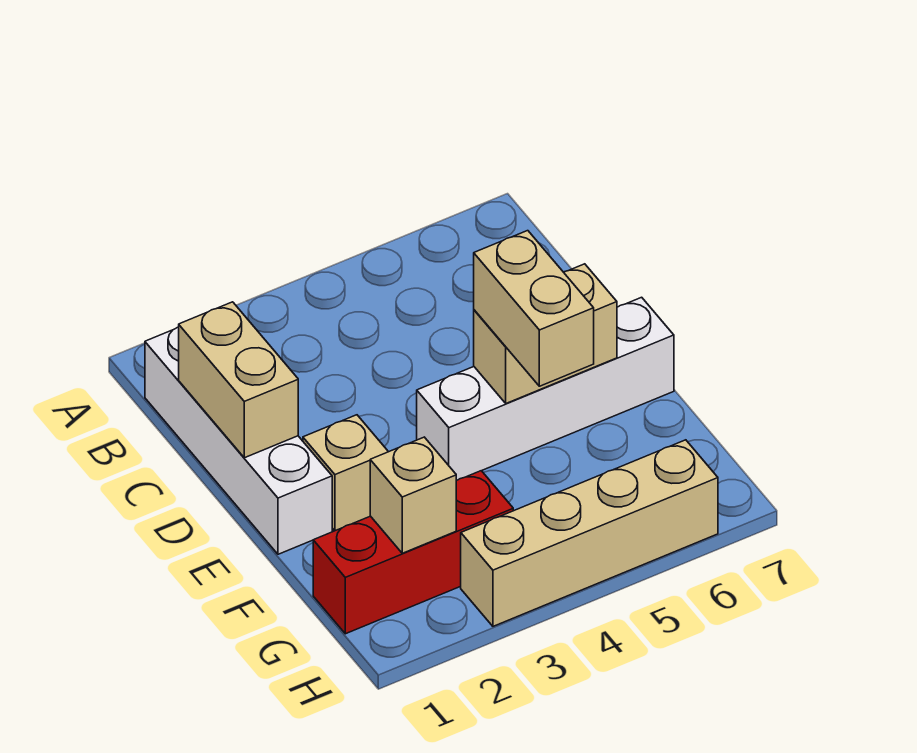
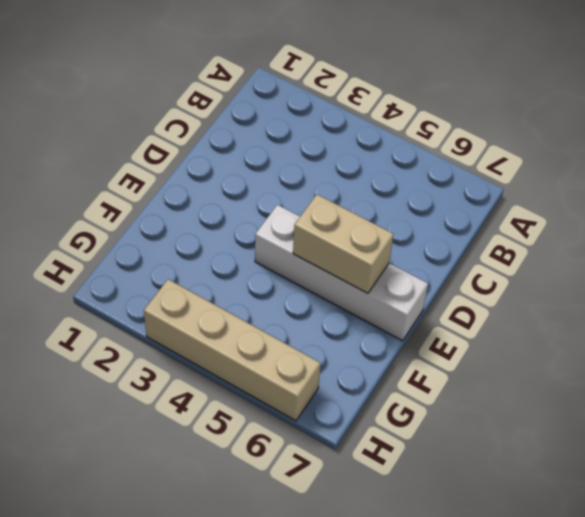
none -> white brick B1:E1 level 1
none -> tan brick E2 level 1

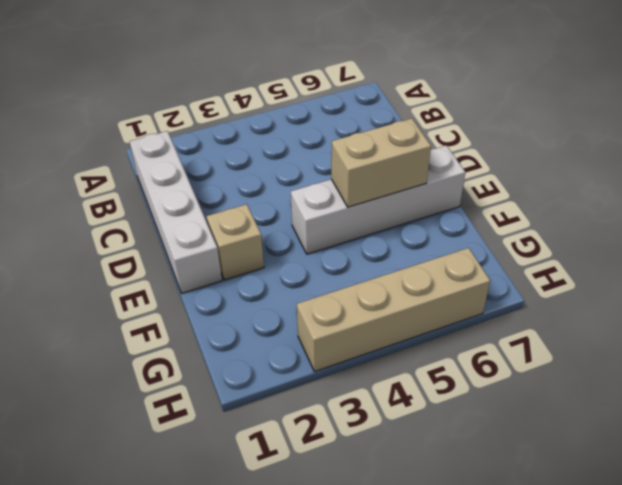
none -> red brick G1:G3 level 1
none -> tan brick C1:D1 level 2

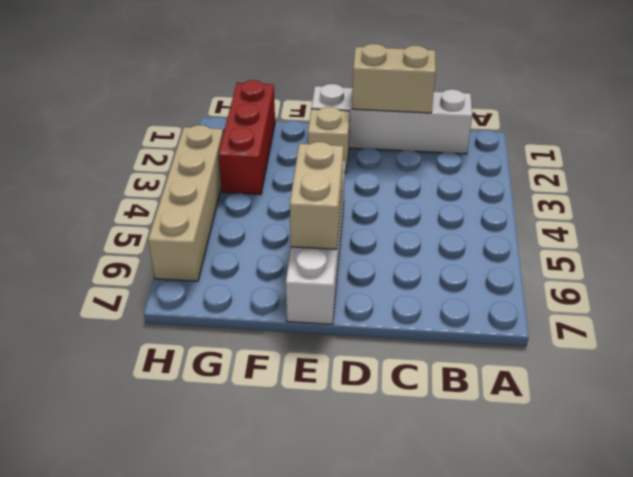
none -> tan brick G2 level 2
none -> tan brick E5:F5 level 3

